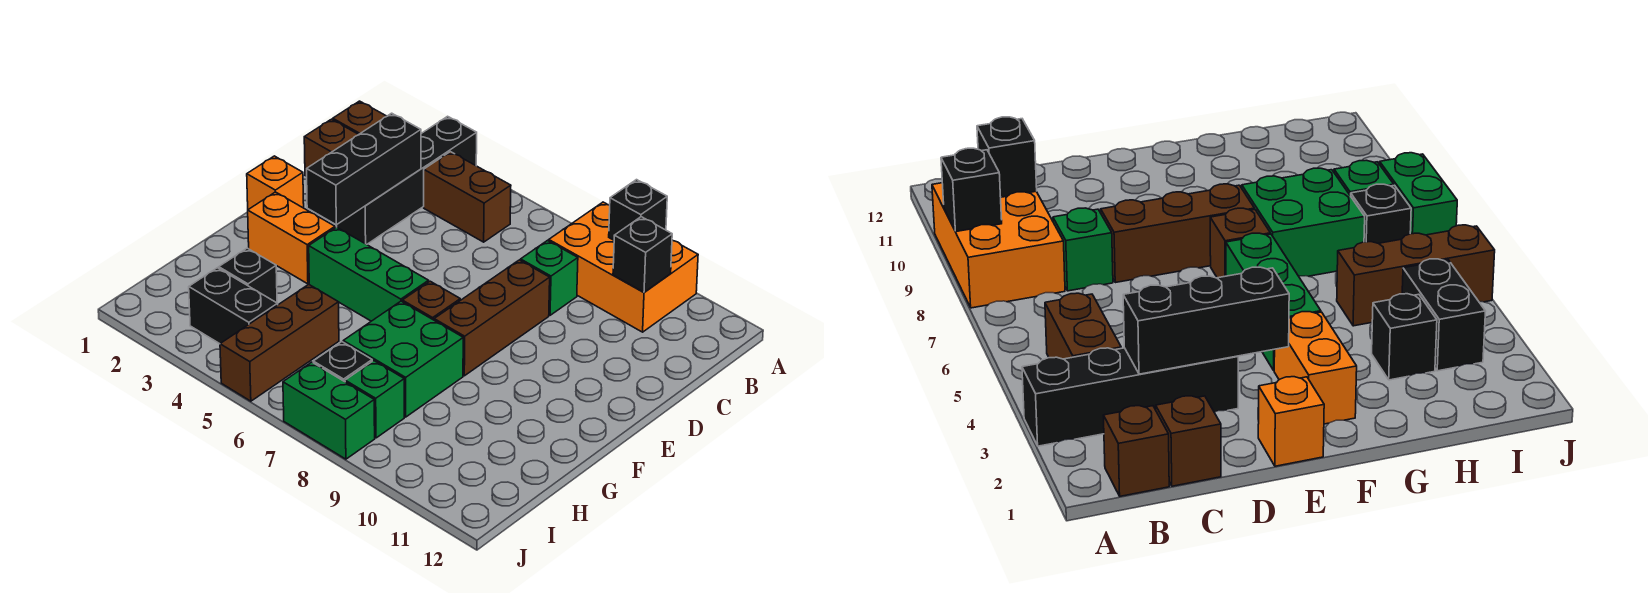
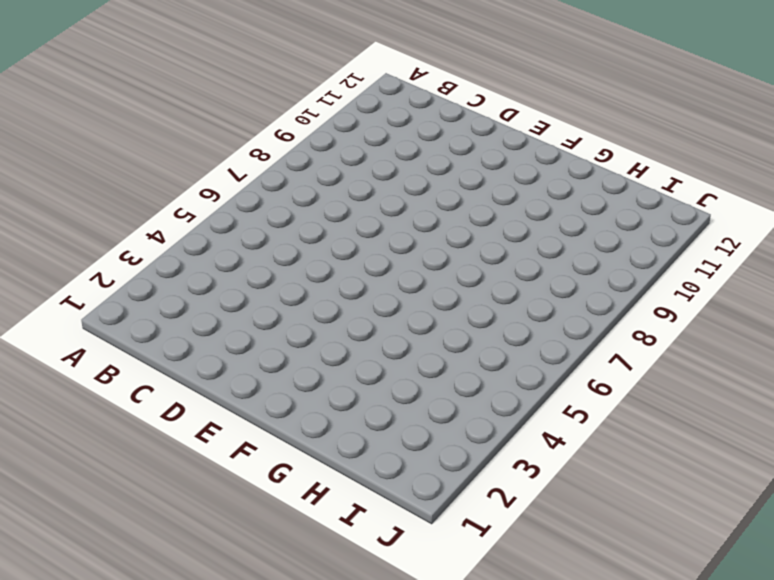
none -> black brick A3:D3 level 1
none -> orange brick A8:B10 level 1
none -> brown brick B1 level 1

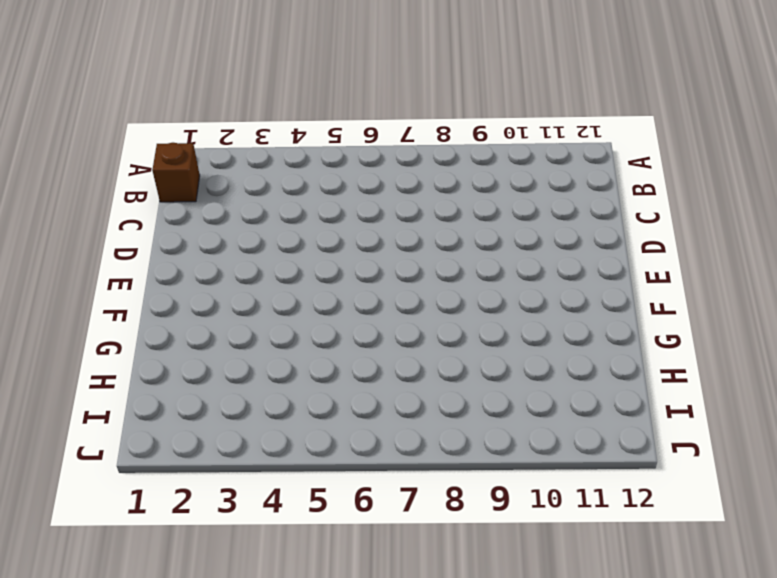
none -> black brick A3:D3 level 1
none -> orange brick A8:B10 level 1
none -> brown brick B4:B5 level 1

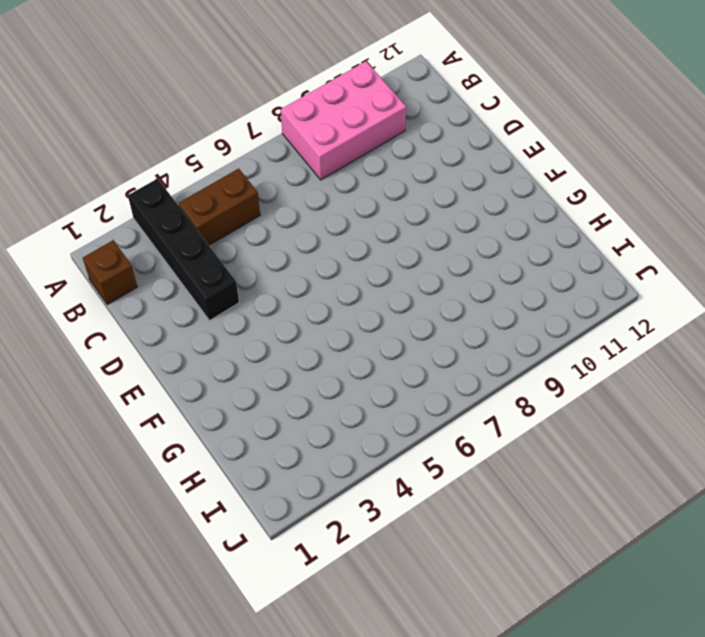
pink brick A8:B10 level 1 -> orange brick A8:B10 level 1
none -> brown brick C1 level 1
none -> green brick C8 level 1
none -> brown brick D8:F8 level 1

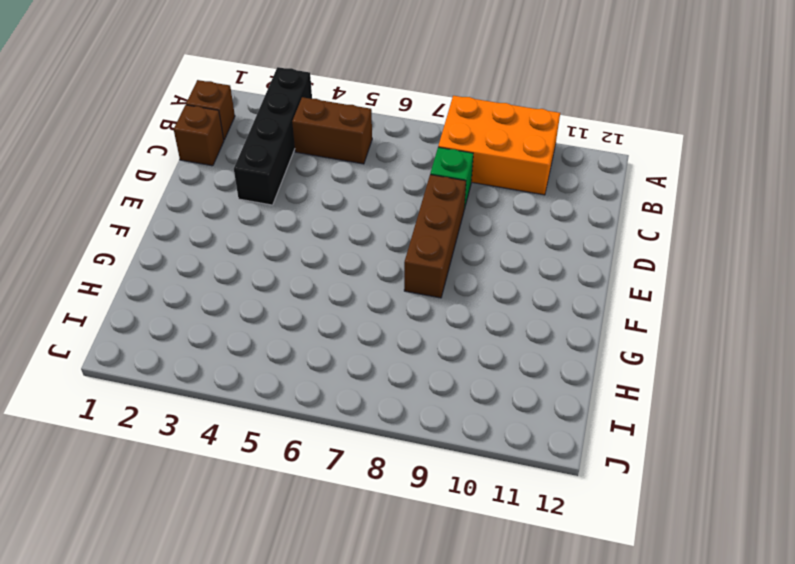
none -> orange brick E1 level 1
none -> orange brick F2:F3 level 1
none -> green brick F4:F6 level 1

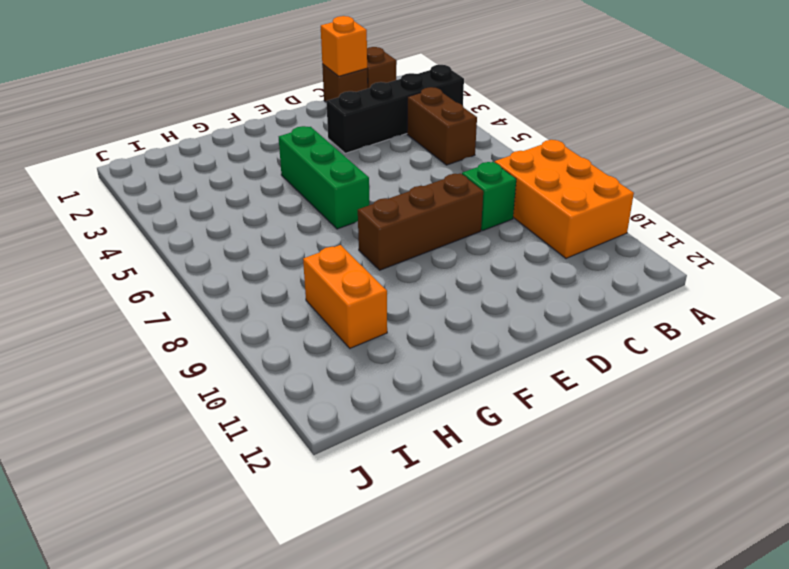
orange brick C1 level 2 -> orange brick E1 level 1
orange brick H9:H10 level 1 -> orange brick F2:F3 level 1
none -> brown brick F7 level 1
none -> green brick G7:H8 level 1
none -> black brick H3 level 1

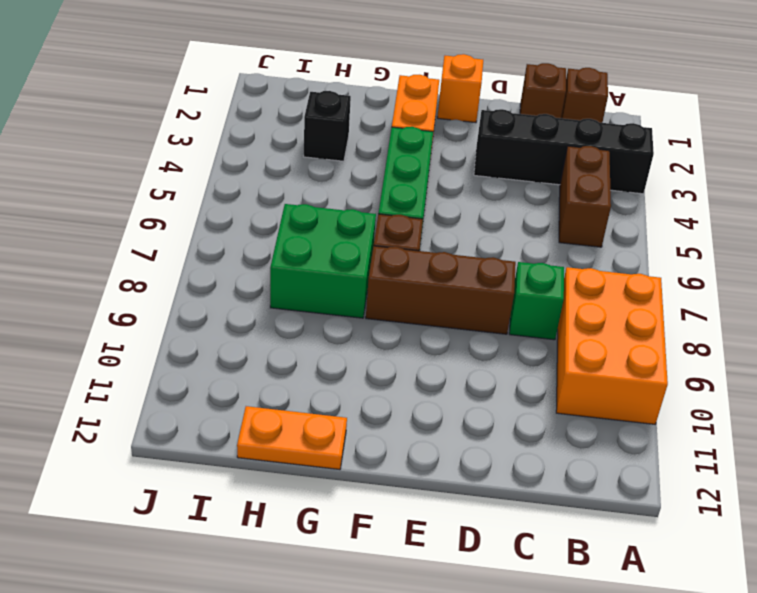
orange plate G12:H12 level 1 -> none
none -> brown brick H5:J5 level 1
none -> black brick I3:I4 level 1
none -> black brick I7 level 1

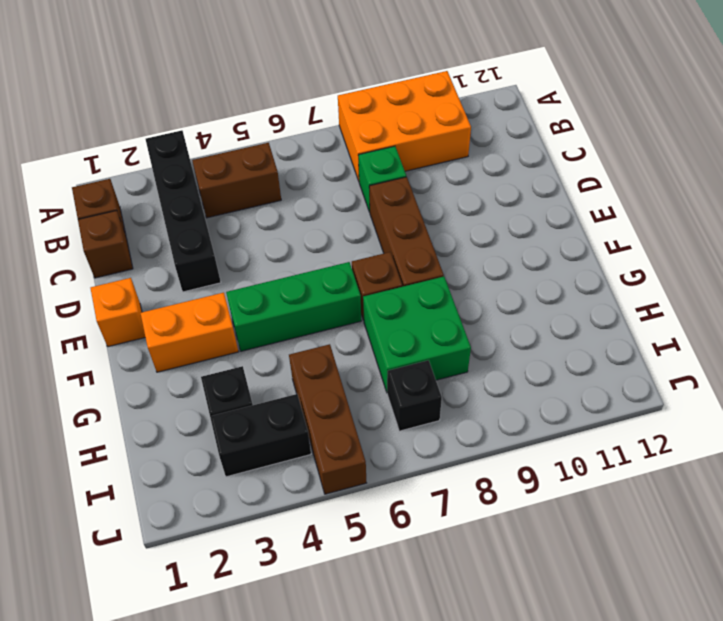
none -> green brick I8 level 1
none -> green brick J7:J8 level 1
none -> black brick A9 level 2

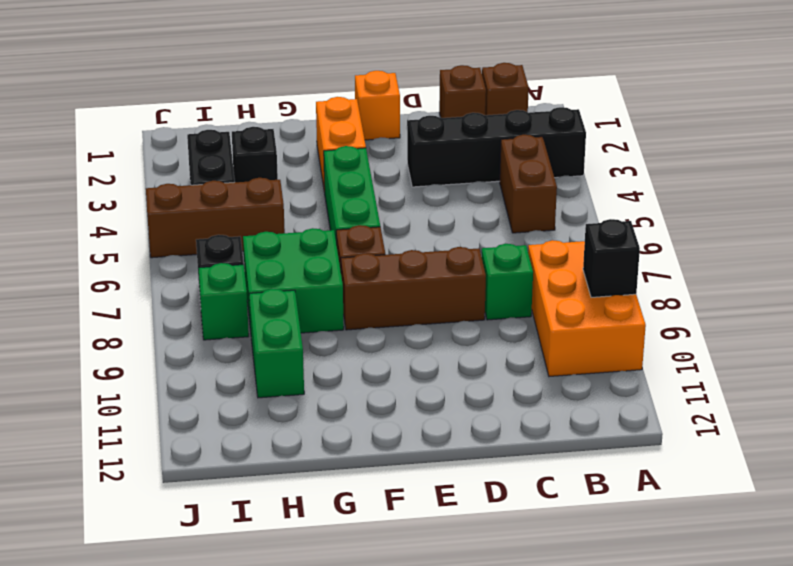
green brick H9:H10 level 1 -> green brick J7:J8 level 1
none -> black brick B10 level 2
none -> black brick C3:E3 level 2

